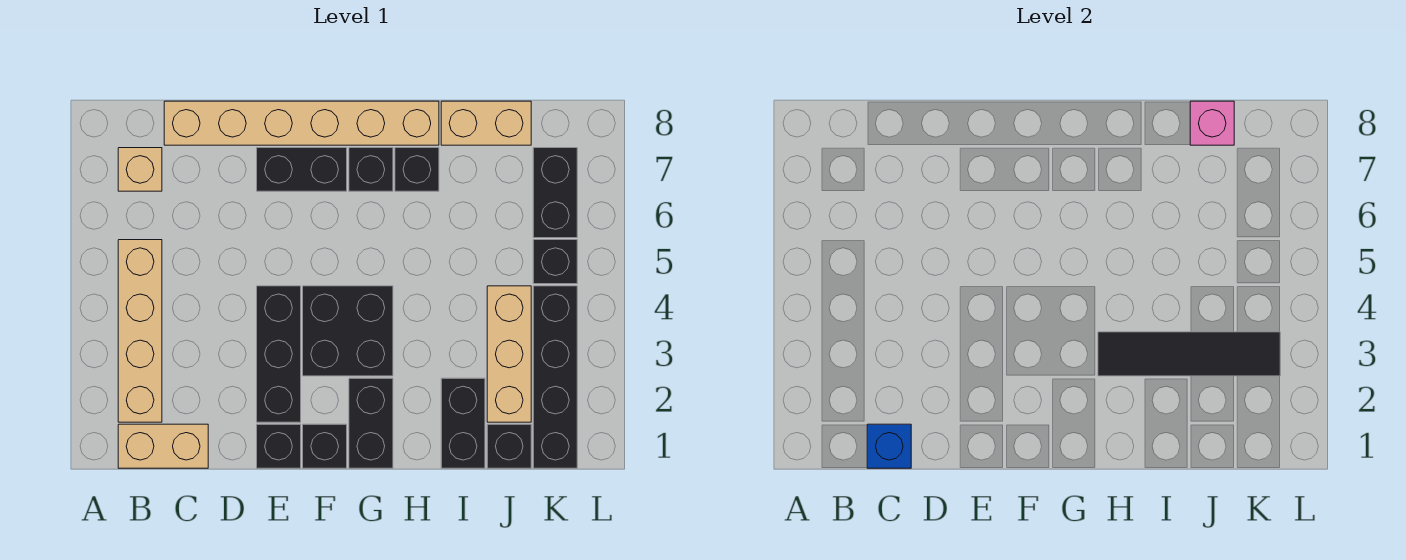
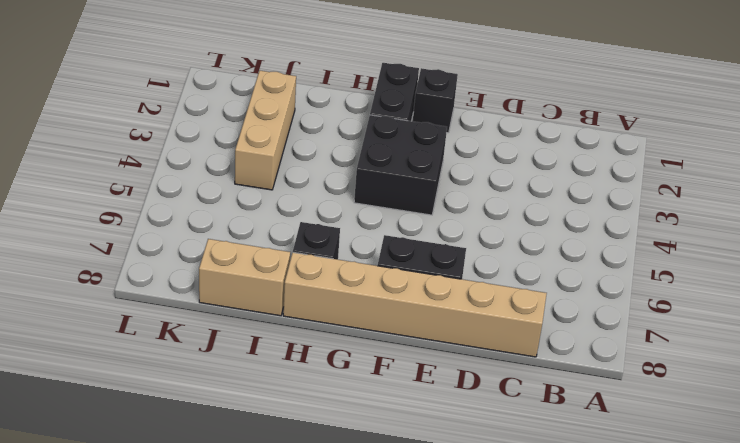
none -> tan brick B1:C1 level 1
none -> tan brick B2:B5 level 1
none -> tan brick B7 level 1

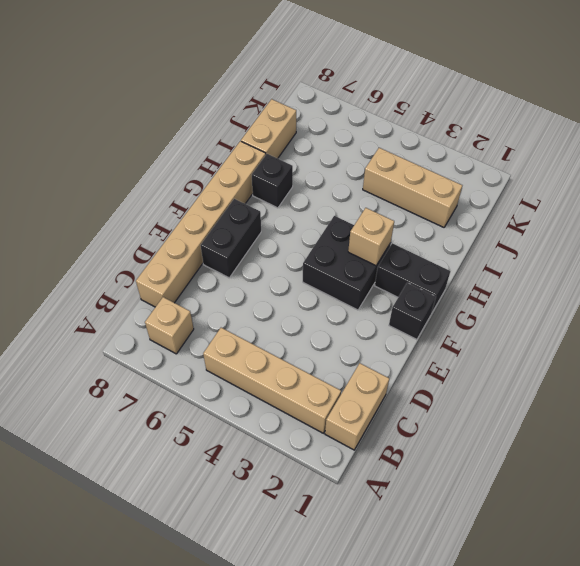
tan brick G3 level 2 -> none
none -> black brick E1 level 1
none -> black brick E2:E4 level 1
none -> black brick G7 level 1

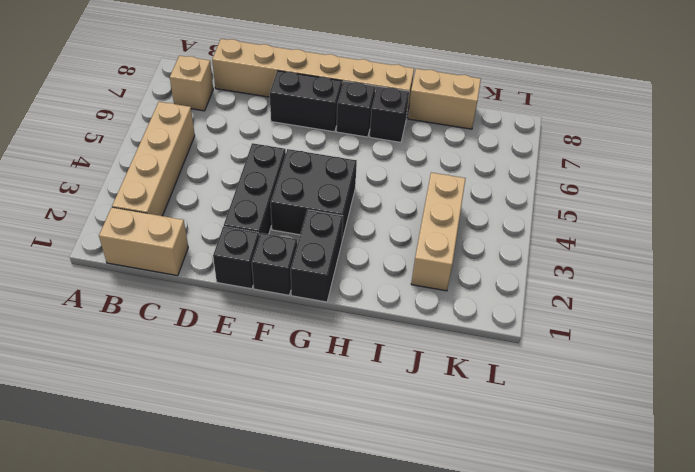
none -> black brick I1:I2 level 1
none -> black brick J1 level 1
none -> black brick K1:K4 level 1

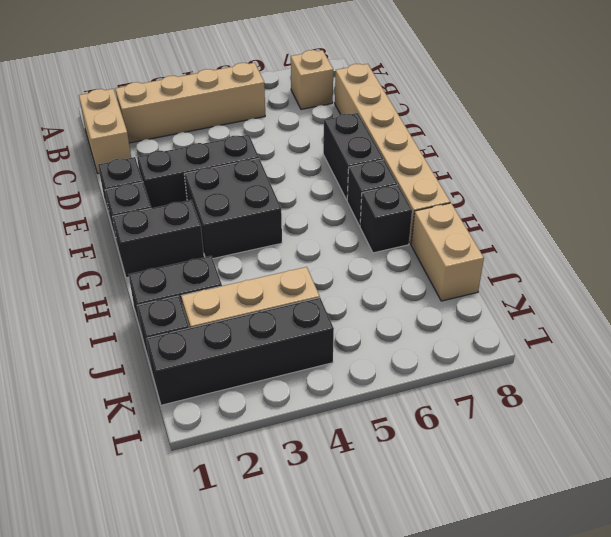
none -> black brick K5 level 1
none -> black brick K6:K7 level 1
none -> blue brick C1 level 2

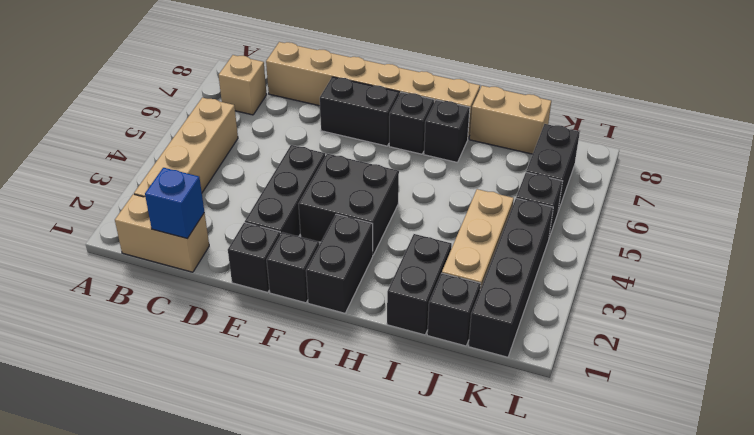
none -> black tile H3:K3 level 2
none -> pink brick J8 level 2

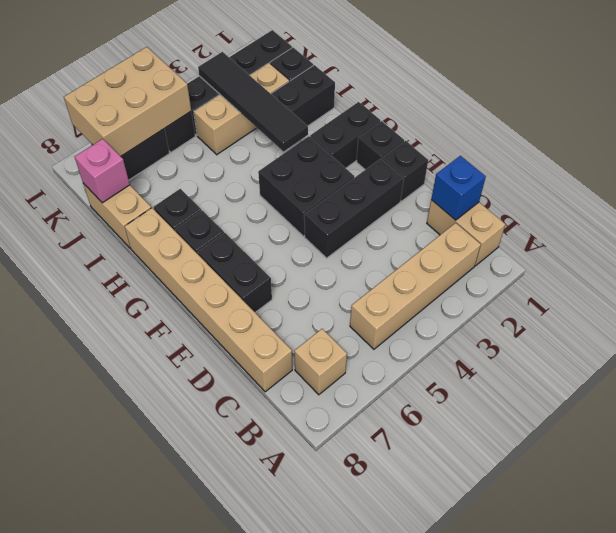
tan brick K5:L7 level 2 -> none

